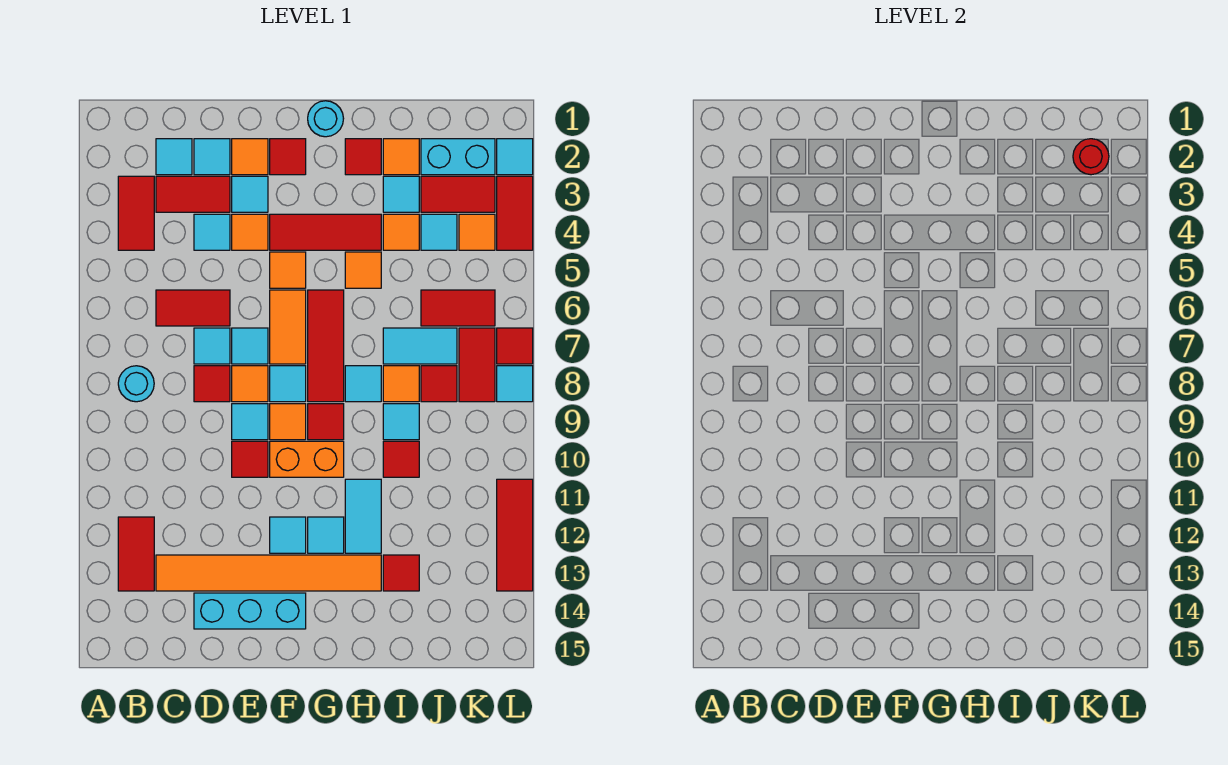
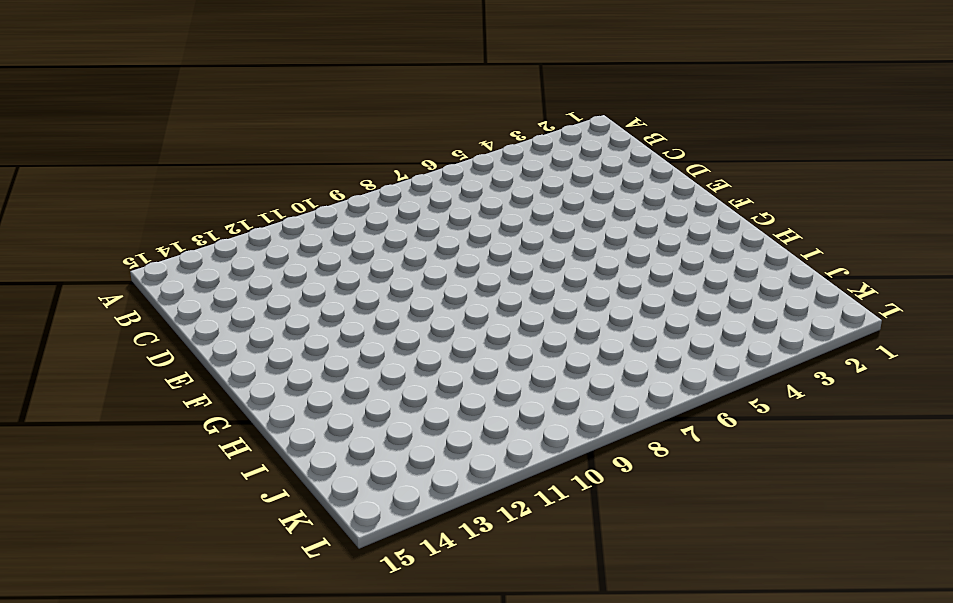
none -> red tile B3:B4 level 1
none -> cyan round brick B8 level 1
none -> red tile B12:B13 level 1
none -> cyan tile C2 level 1

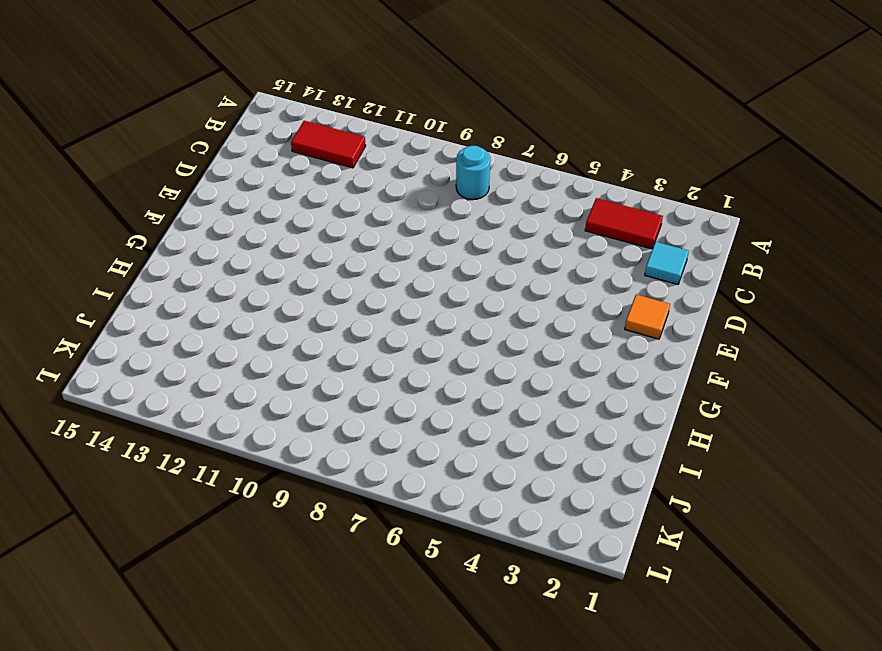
none -> red tile C3:D3 level 1
none -> red tile C6:D6 level 1
none -> orange tile C13:H13 level 1
none -> cyan tile D2 level 1

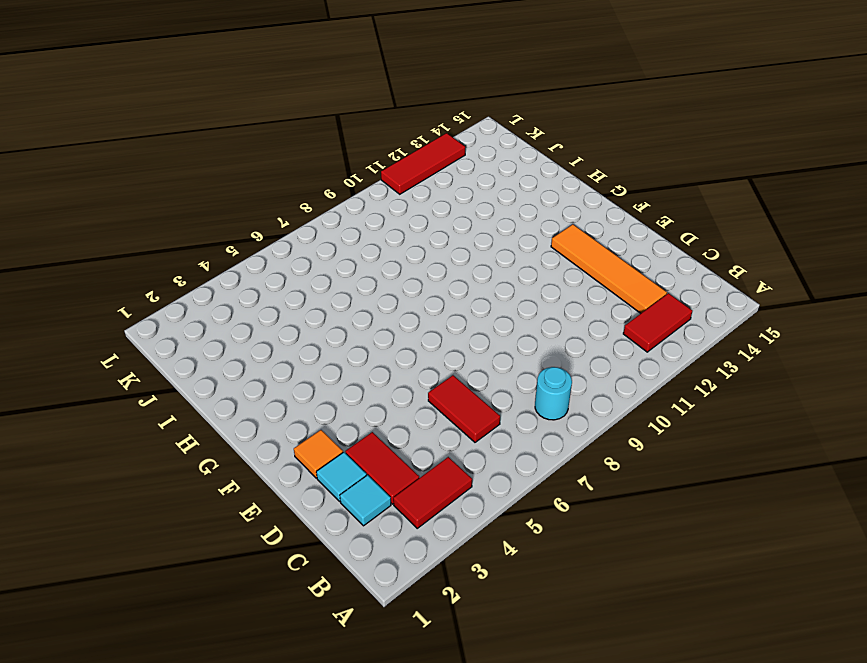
orange tile C13:F13 level 1 -> orange tile C13:H13 level 1
none -> cyan tile D4 level 1
none -> cyan tile D7 level 1
none -> red tile D8 level 1
none -> cyan brick D14:F14 level 1

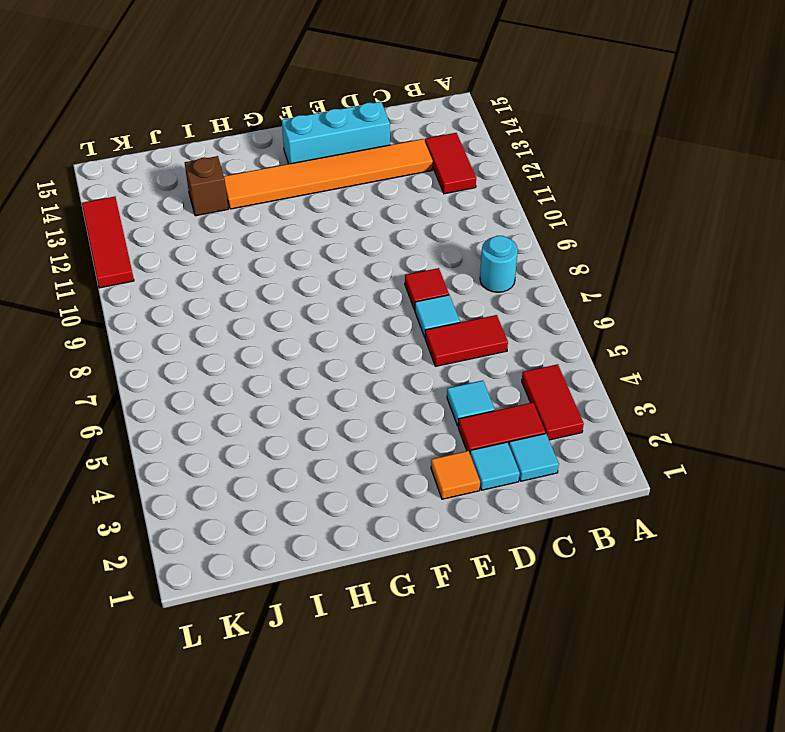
brown brick I13 level 1 -> red tile I13 level 1
none -> cyan tile E3 level 1
none -> orange tile E4 level 1
none -> cyan tile E7 level 1
none -> orange tile E8 level 1

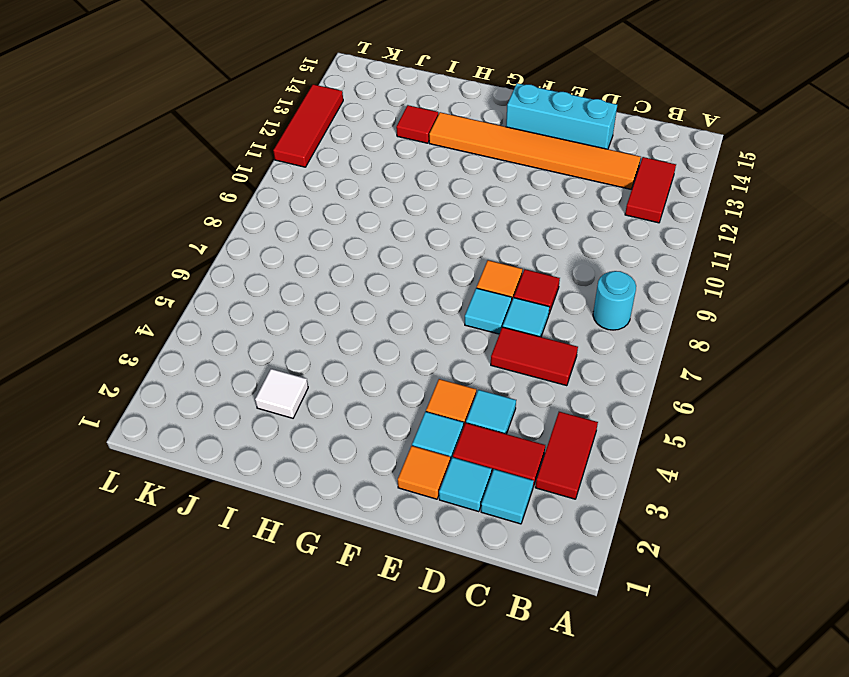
white tile I3 level 1 -> cyan tile I3 level 1
none -> cyan tile E9 level 1
none -> red tile E10 level 1
none -> red tile F2 level 1
none -> red tile F4:H4 level 1

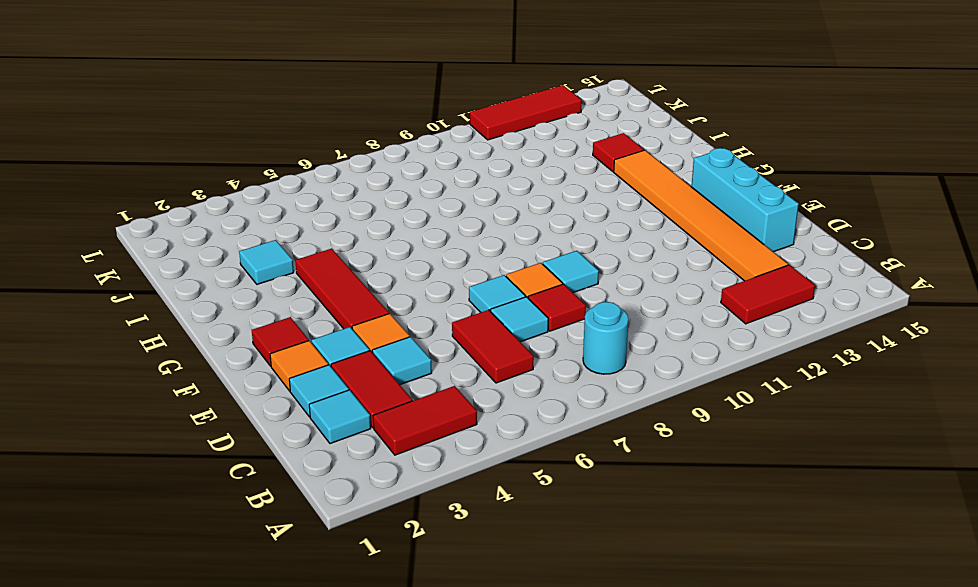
none -> red tile E10 level 1
none -> orange tile F5 level 1
none -> orange tile F6:F7 level 1
none -> cyan tile F8 level 1

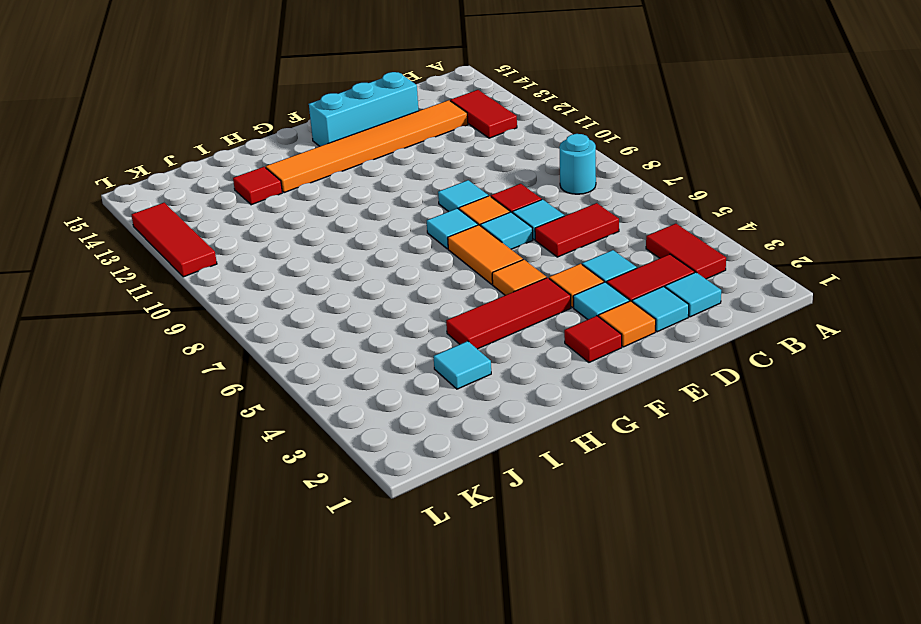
none -> red tile E10 level 1
none -> orange tile F9 level 1
none -> orange brick F10:G10 level 1
none -> cyan tile F12 level 1

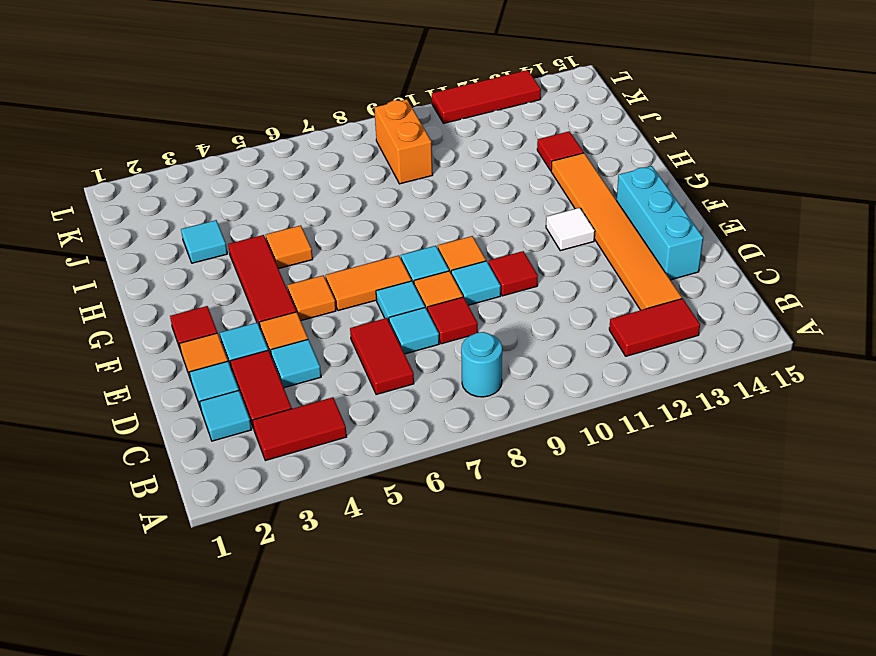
white tile F12 level 1 -> cyan tile F12 level 1
orange brick J9:K9 level 1 -> orange brick F10:G10 level 1
none -> cyan round brick G1 level 1
none -> red tile G6:G8 level 1
none -> red tile G9 level 1
none -> cyan tile G12 level 1

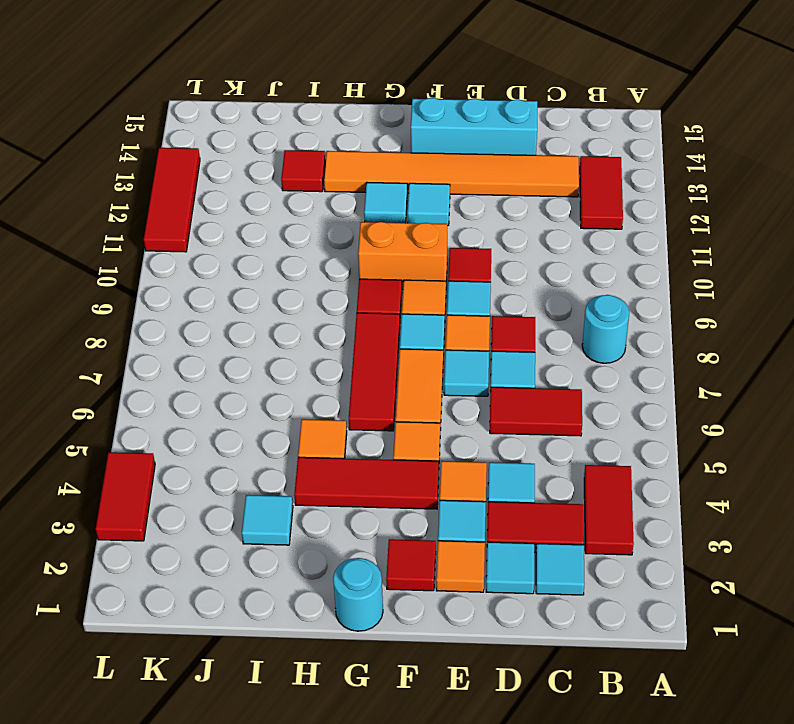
none -> red tile H2 level 1
none -> cyan tile H8 level 1
none -> cyan tile H11:H12 level 1
none -> orange tile I2 level 1

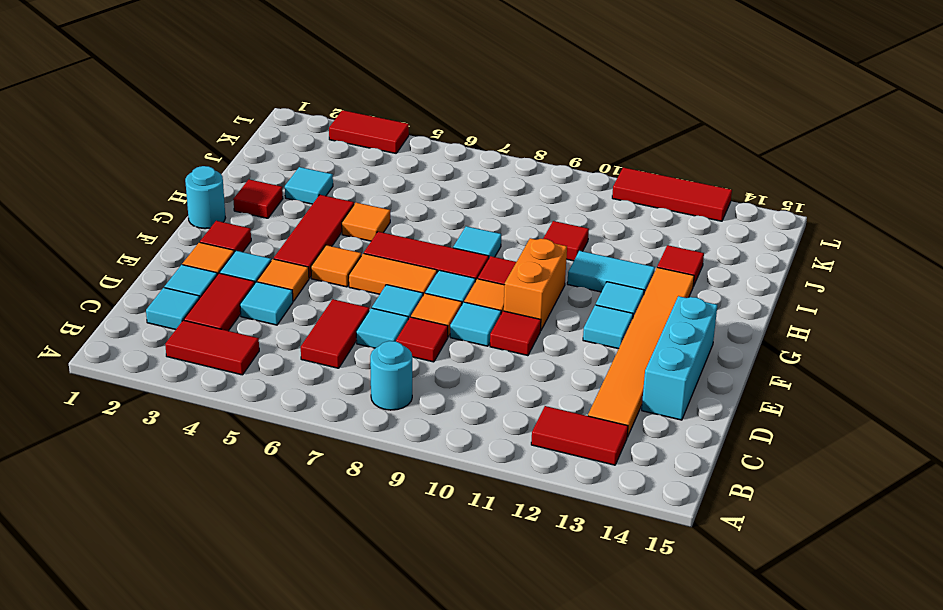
none -> orange tile I2 level 1
none -> orange tile I4 level 1
none -> cyan tile I7:J7 level 1
none -> orange tile I8 level 1

